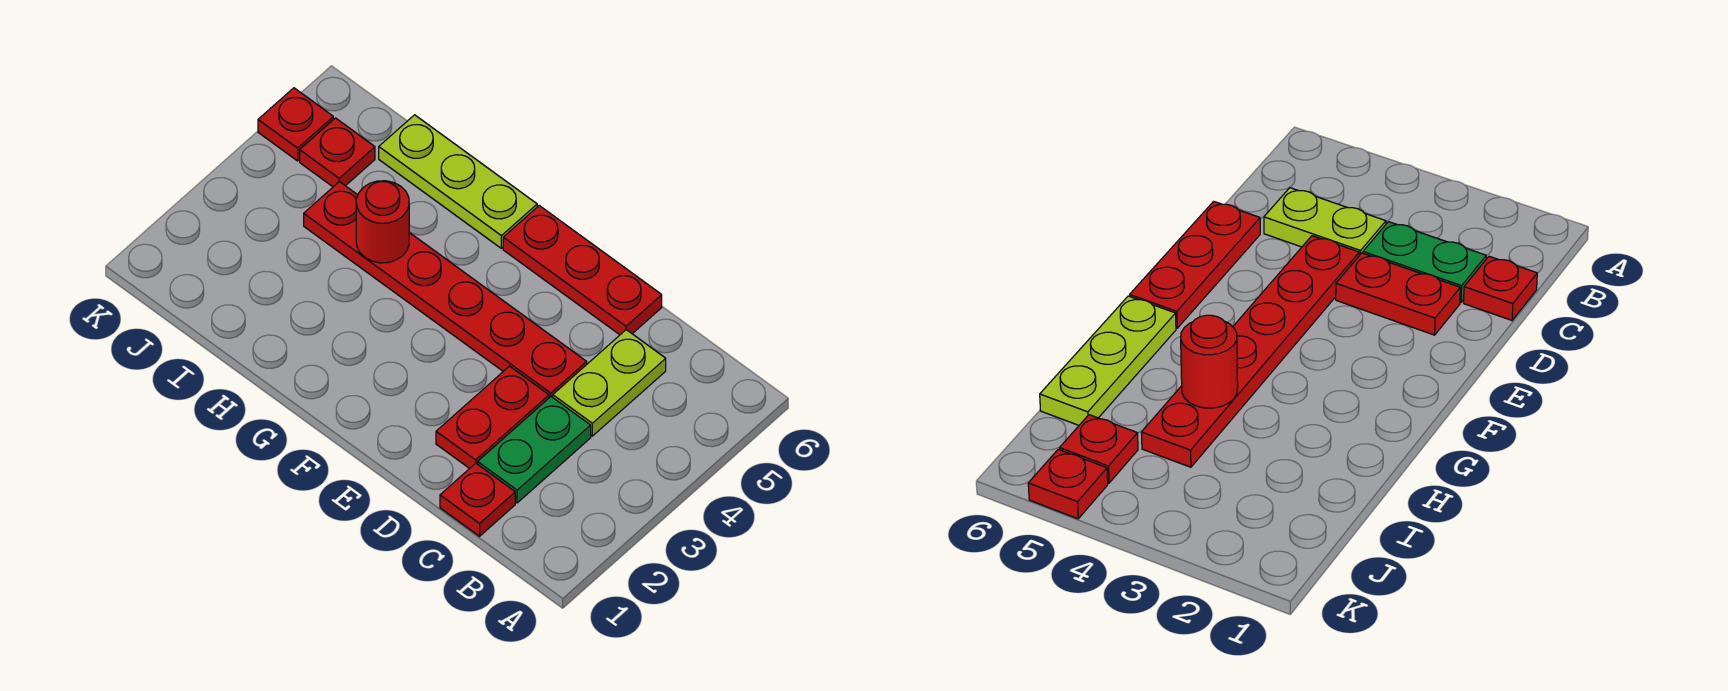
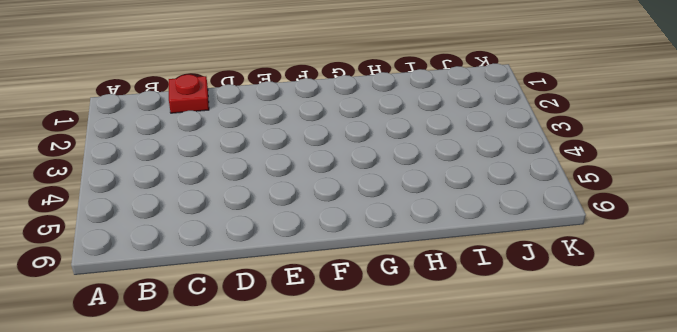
none -> green plate C2:C3 level 1
none -> lime plate C4:C5 level 1

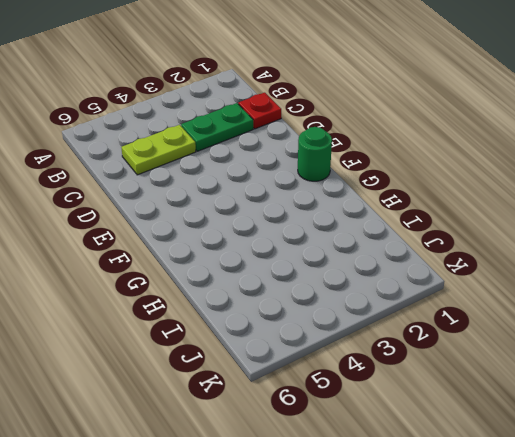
green round brick F1 level 1 -> none
none -> red plate D2:D3 level 1
none -> red plate D4:I4 level 1

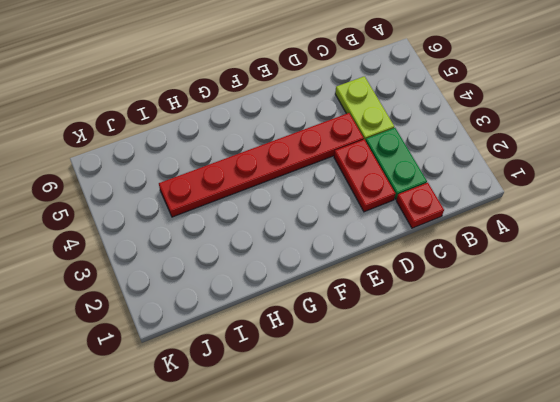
none -> red plate D6:F6 level 1
none -> lime plate G6:I6 level 1

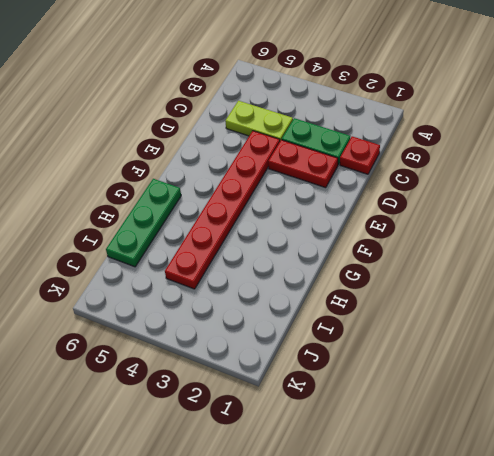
green plate G6:I6 level 1 -> lime plate G6:I6 level 1
none -> red plate D6:F6 level 1
none -> red plate J5 level 1

